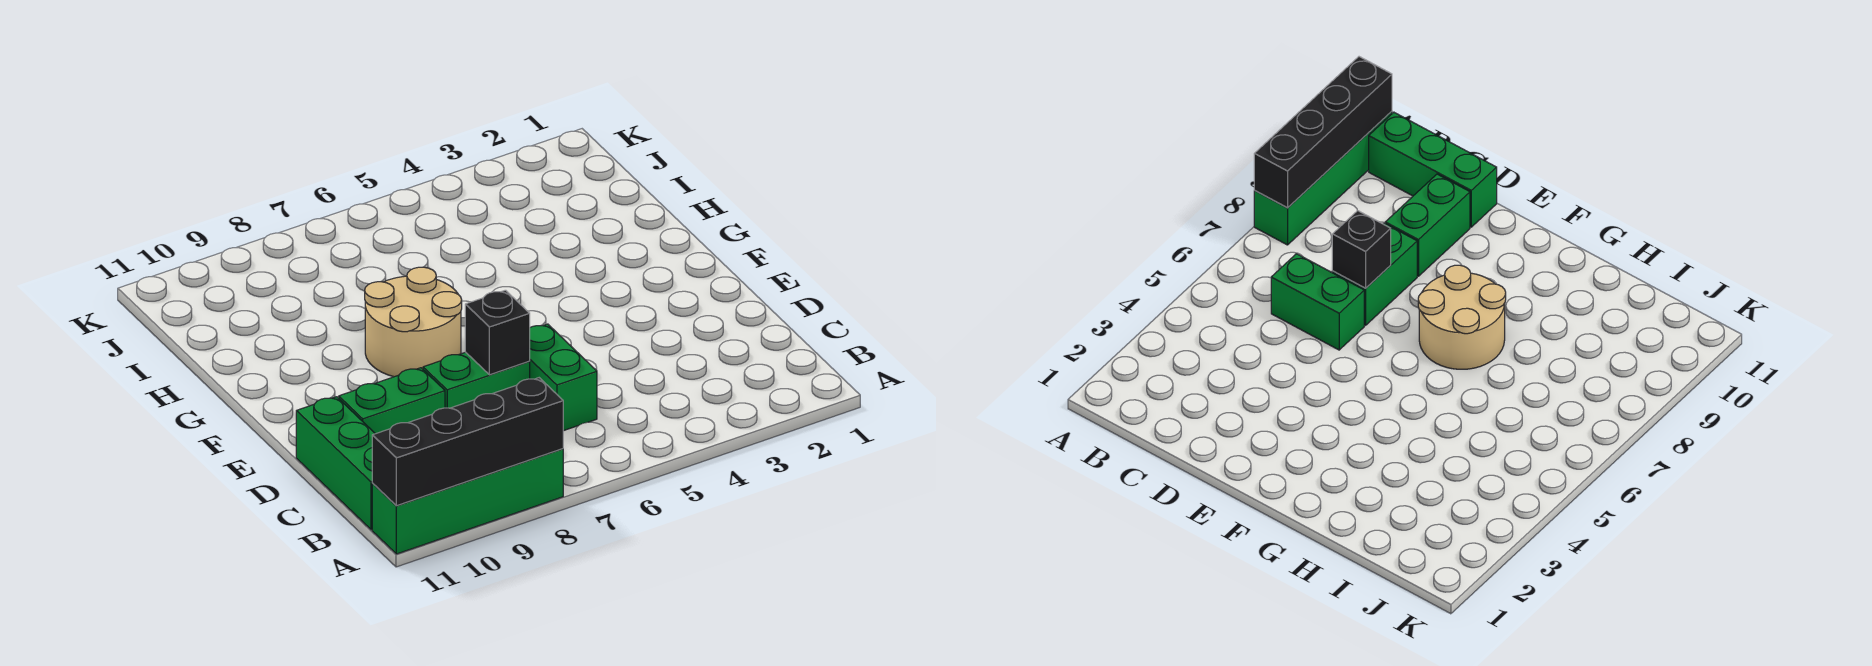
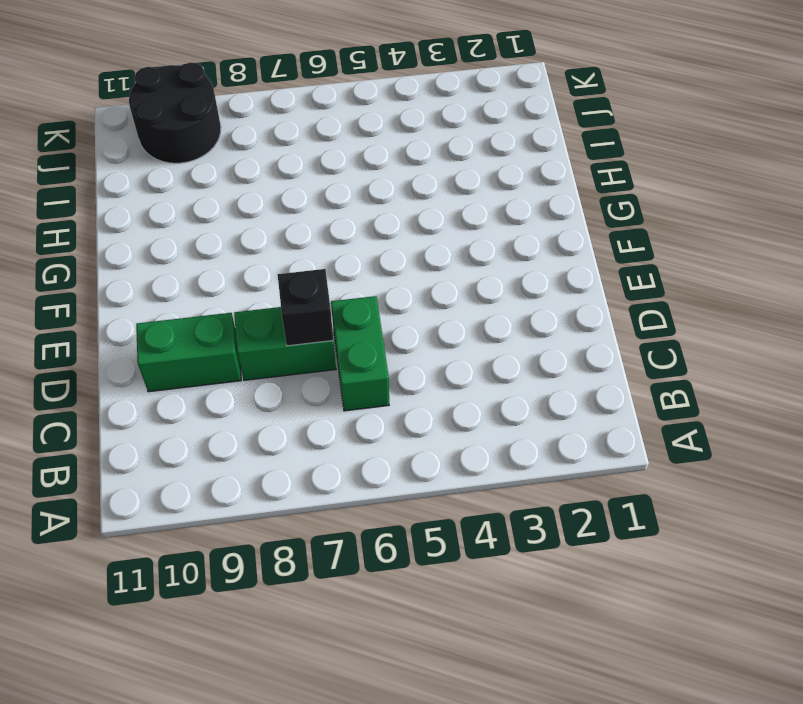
black round brick J9:K10 level 1 -> none
none -> green brick A8:A11 level 1
none -> green brick B11:D11 level 1

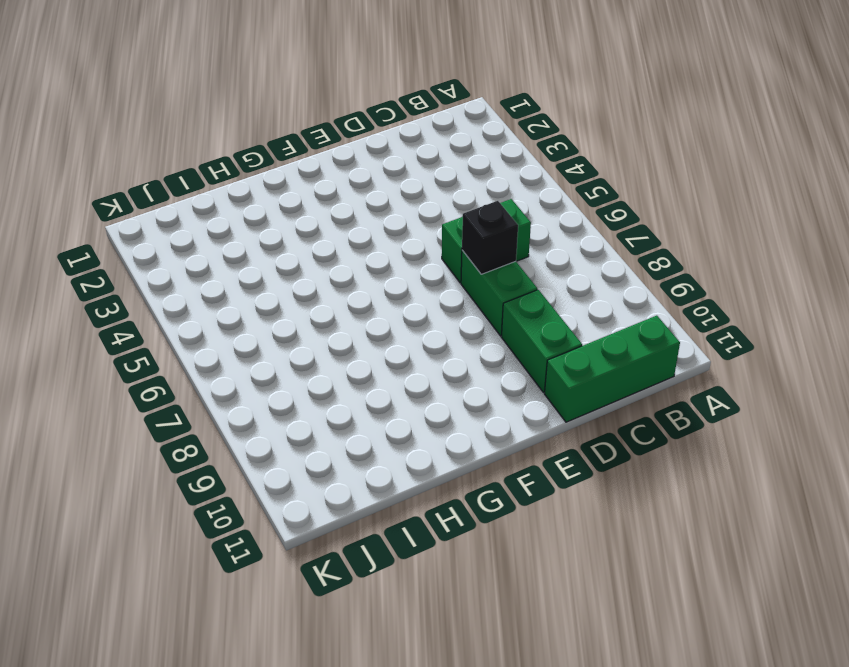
none -> green brick A8:A11 level 1
none -> tan round brick F7:G8 level 1

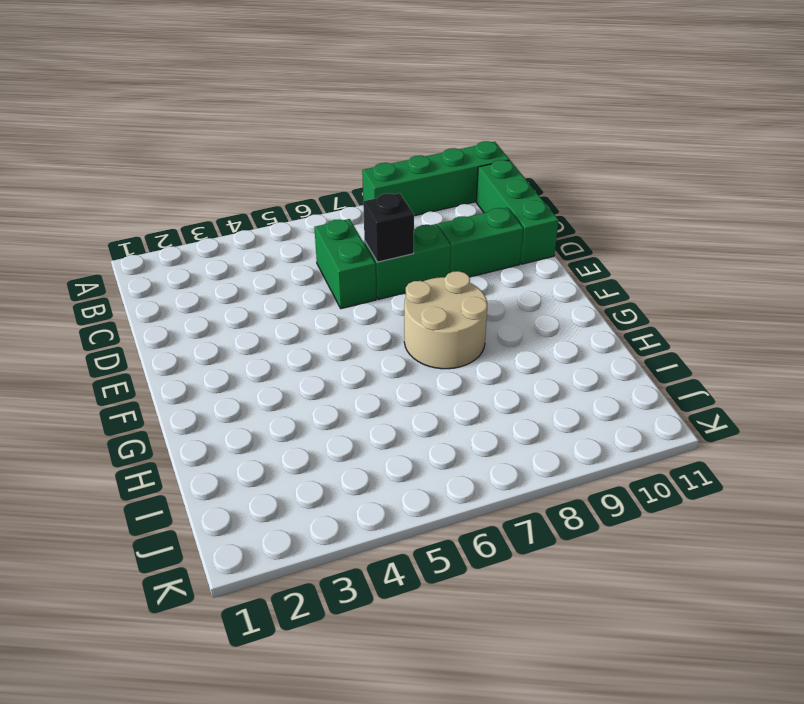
none -> black brick A8:A11 level 2

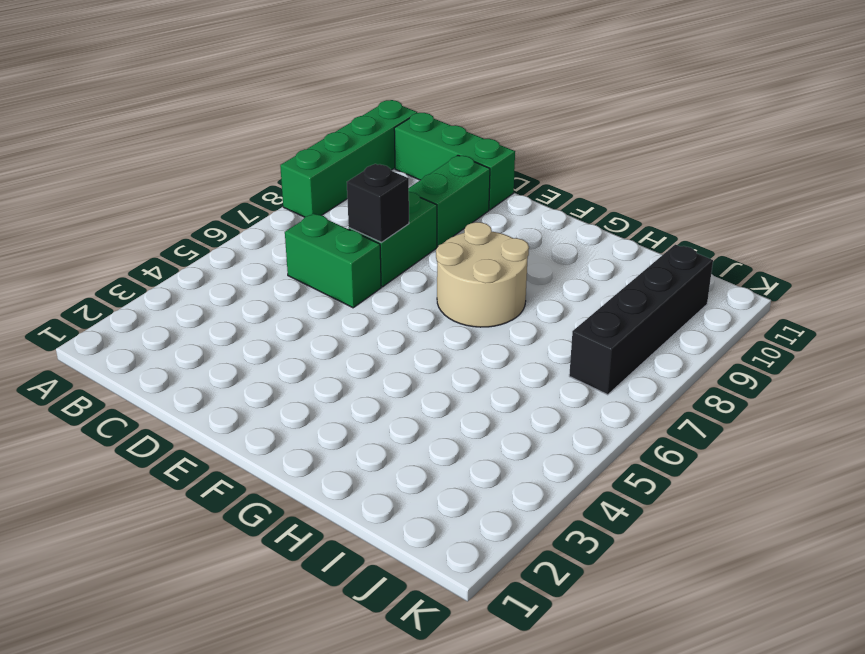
black brick J7:J10 level 1 -> black brick A8:A11 level 2

